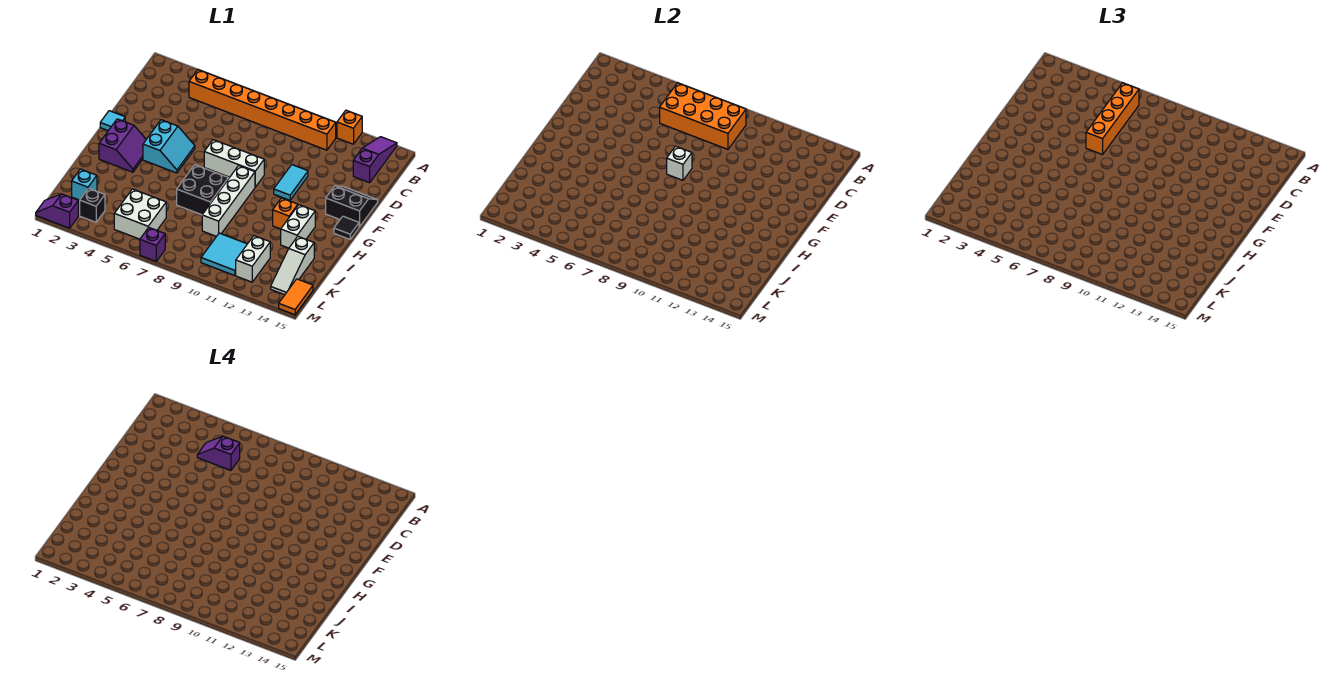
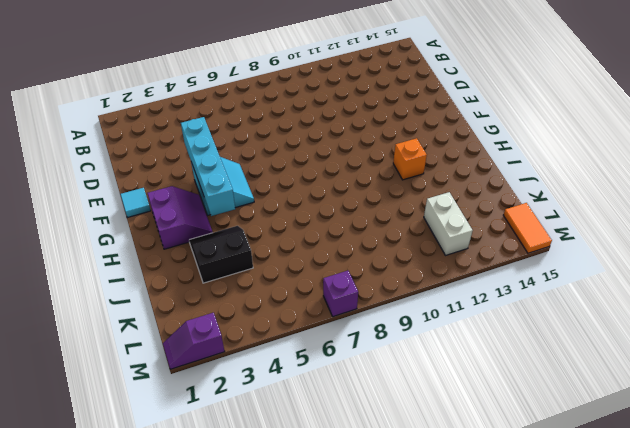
cyan brick E4:H4 level 2 -> none
black slope I3:J4 level 1 top J -> black slope E14:F15 level 1 top F
none -> orange brick A12 level 1
none -> purple slope A14:C14 level 1 top C
none -> orange brick B4:B11 level 1

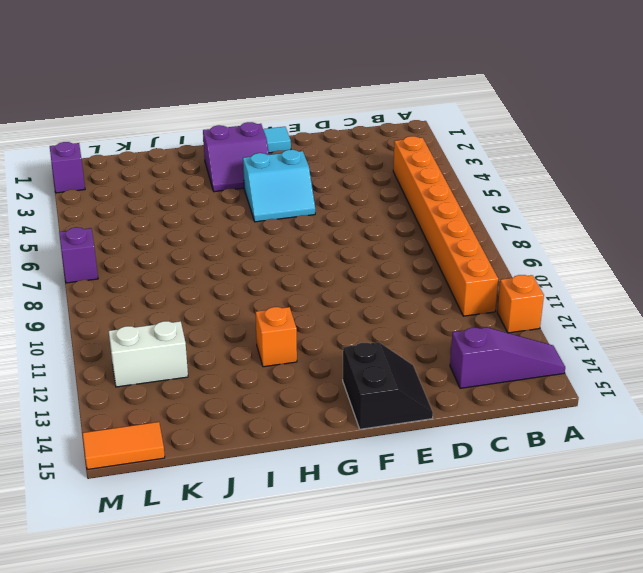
none -> cyan tile E11:F11 level 1
none -> white brick F7:F9 level 1
none -> white brick G9:J9 level 1

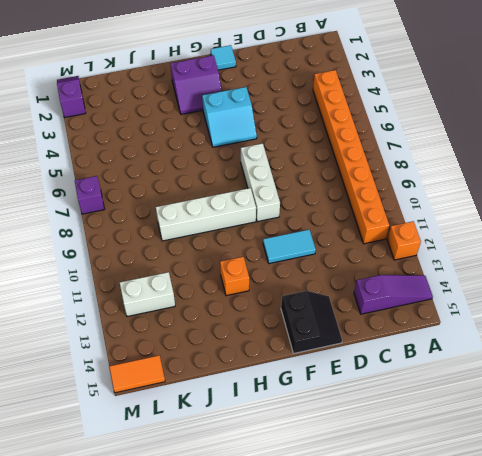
none -> black tile G15 level 1
none -> black brick H7:I8 level 1
none -> white brick H13:I13 level 1

